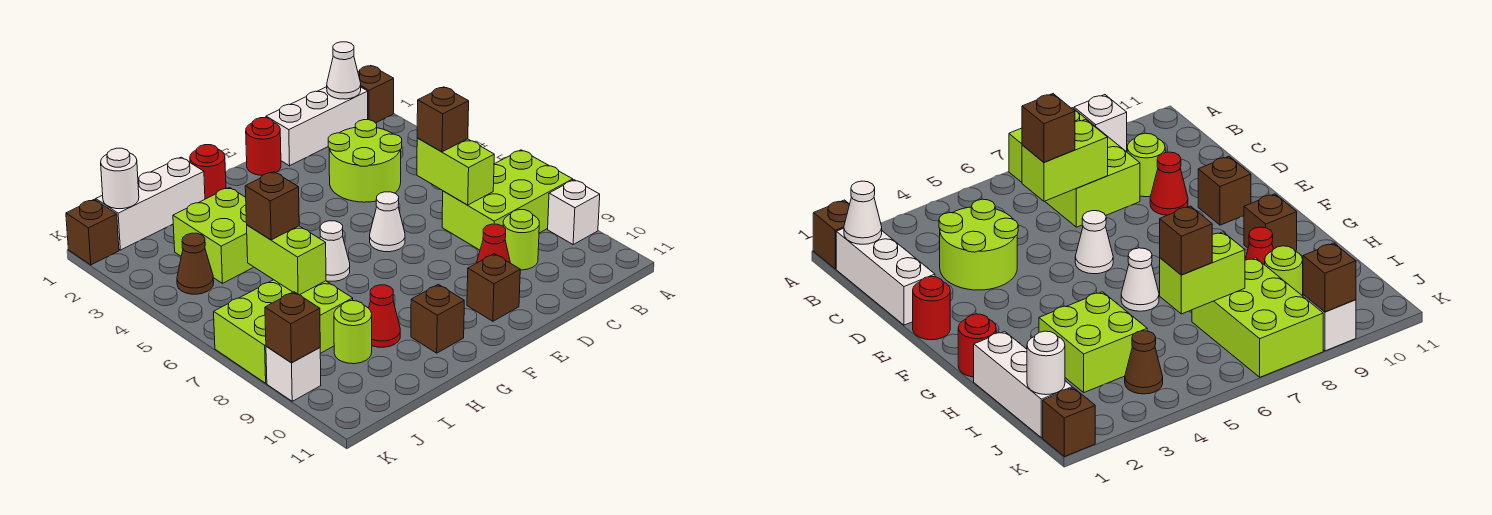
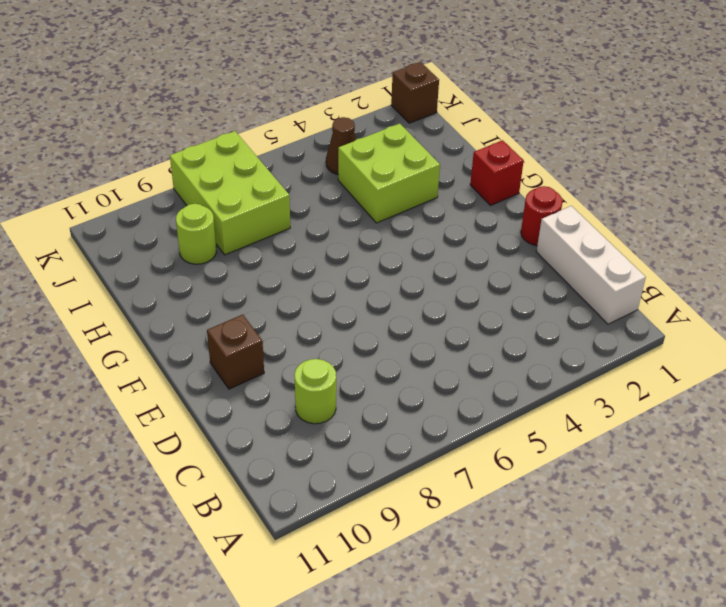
red brick G1 level 1 -> red round brick G1 level 1
none -> brown brick A1 level 1
none -> lime brick A7:C8 level 1
none -> white brick A9 level 1

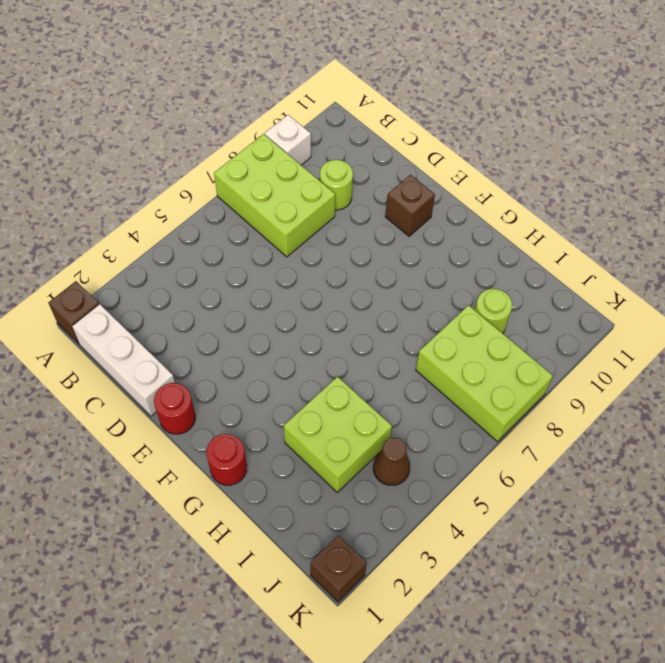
none -> lime round brick C3:D4 level 1
none -> red cone D9 level 1
none -> white cone E6 level 1

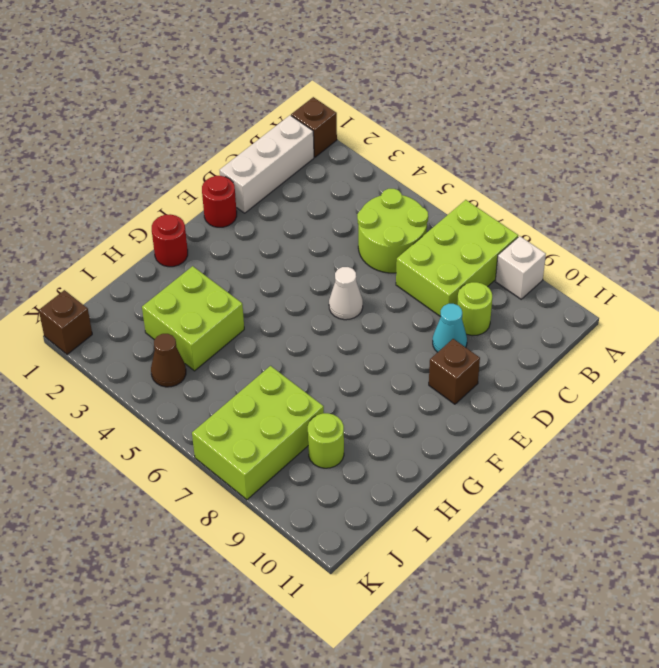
lime round brick B5:C6 level 1 -> lime round brick C3:D4 level 1
cyan cone D9 level 1 -> red cone D9 level 1
none -> white cone G6 level 1
none -> brown brick G10 level 1
none -> white brick H1:J1 level 1

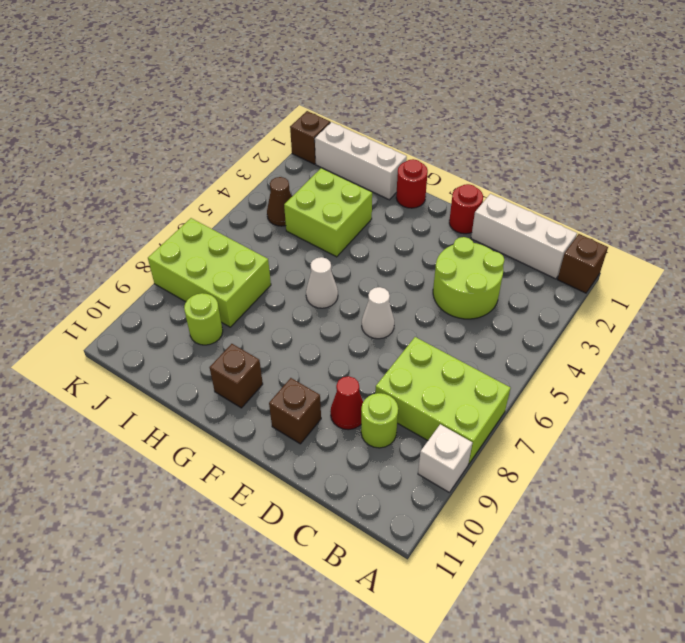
none -> red cone H9 level 1
none -> white brick K9 level 1
none -> white cone B1 level 2

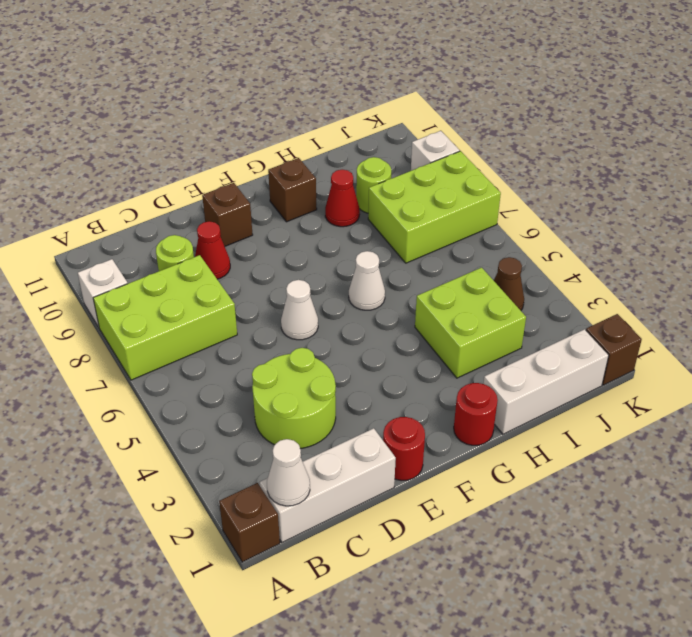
none -> lime brick C6:C7 level 2
none -> lime brick I6:I7 level 2
none -> white round brick J1 level 2

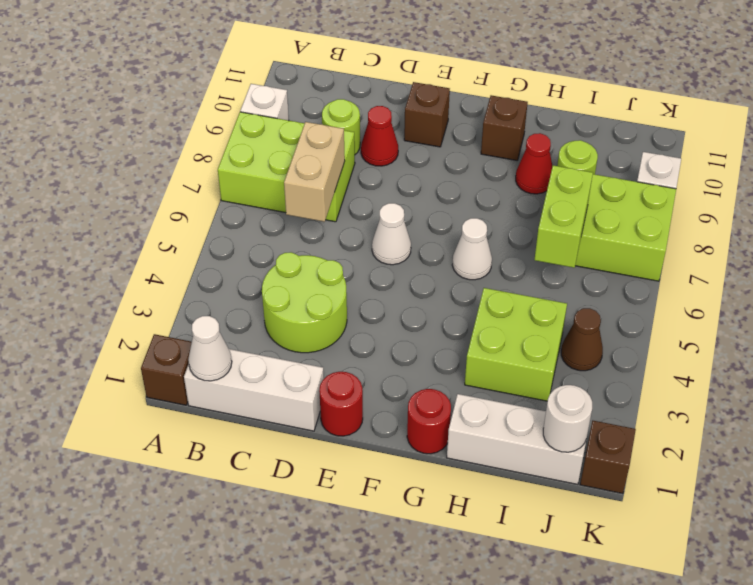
tan brick C6:C7 level 2 -> lime brick C6:C7 level 2
none -> brown brick K9 level 2
none -> brown brick C6 level 3
none -> brown brick I6 level 3

